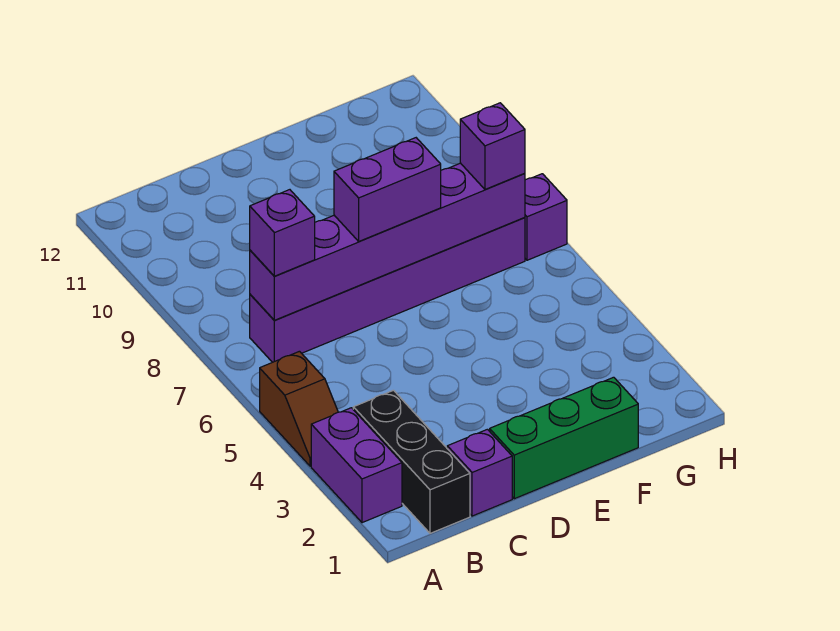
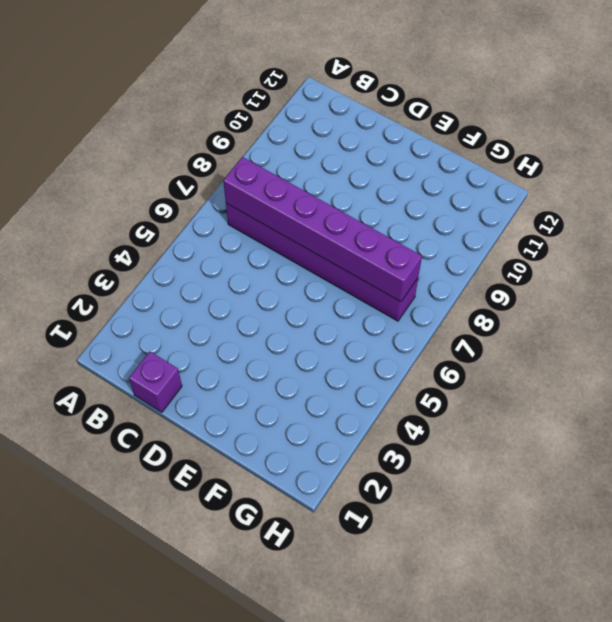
none -> purple brick A2:A3 level 1
none -> brown slope A4:A5 level 1 top 5

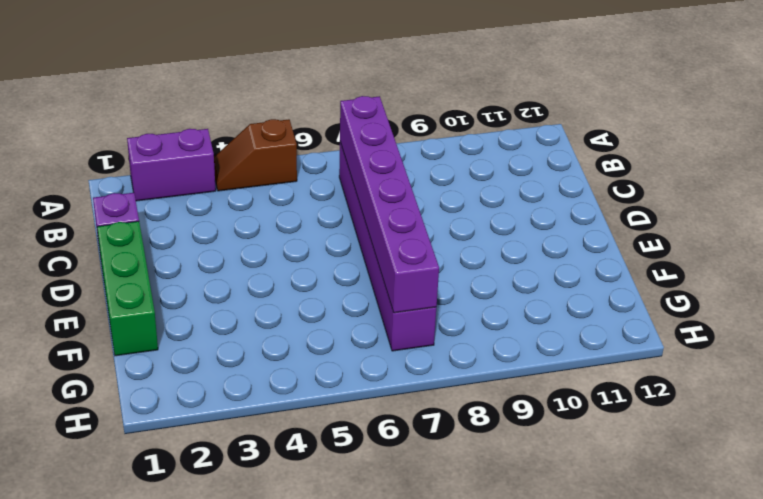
none -> black brick B1:B3 level 1
none -> purple brick H7 level 1

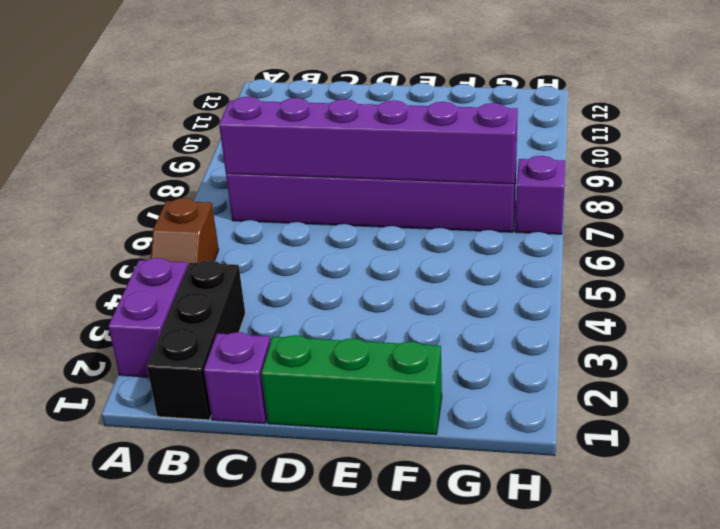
none -> purple brick B7 level 3
none -> purple brick D7:E7 level 3

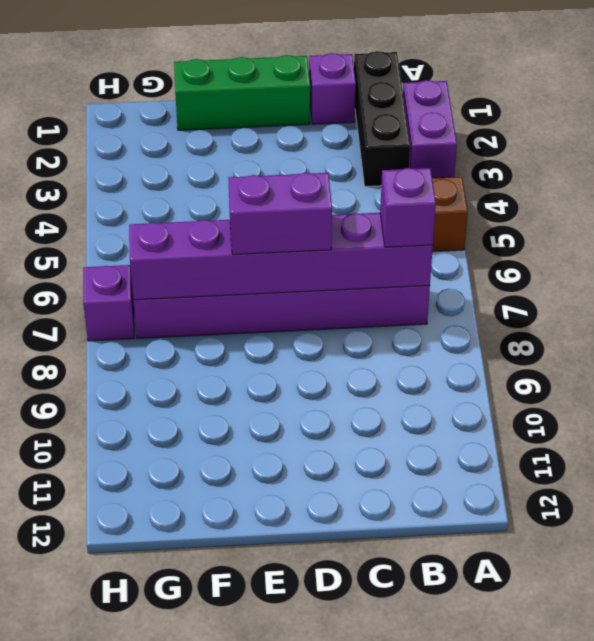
none -> purple brick G7 level 3

